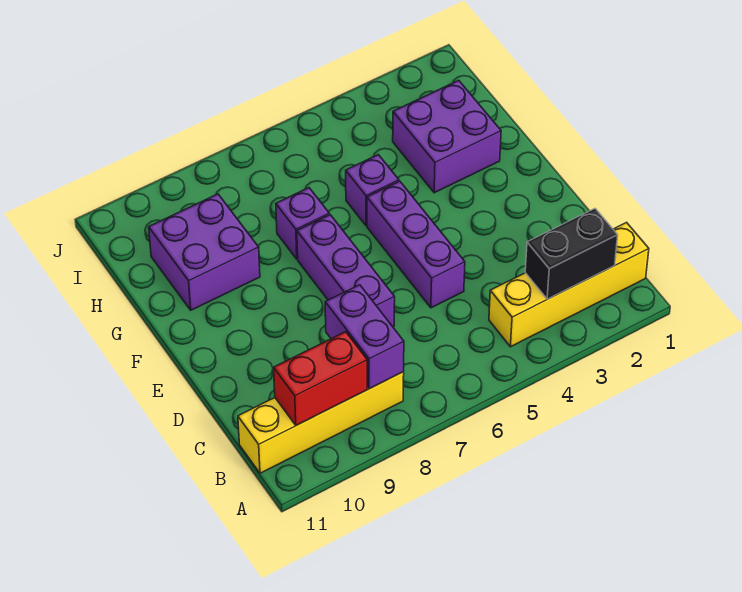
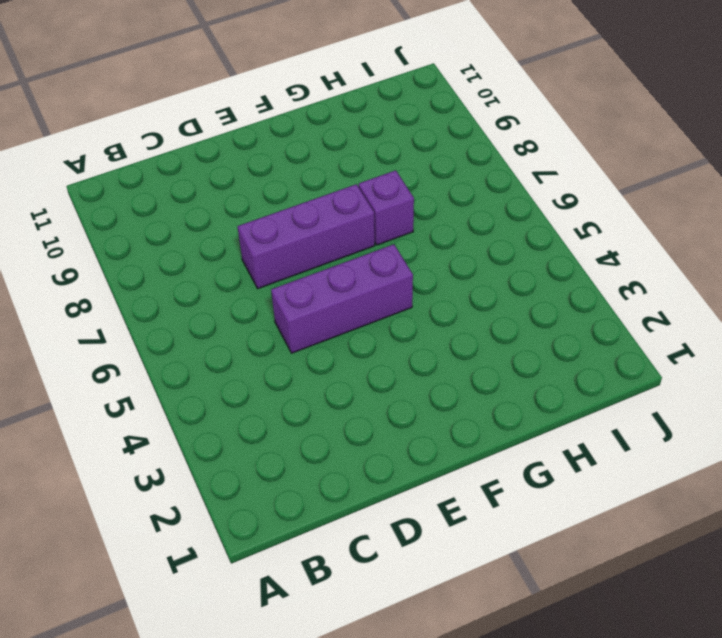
none -> yellow brick B1:B4 level 1
none -> yellow brick B8:B11 level 1

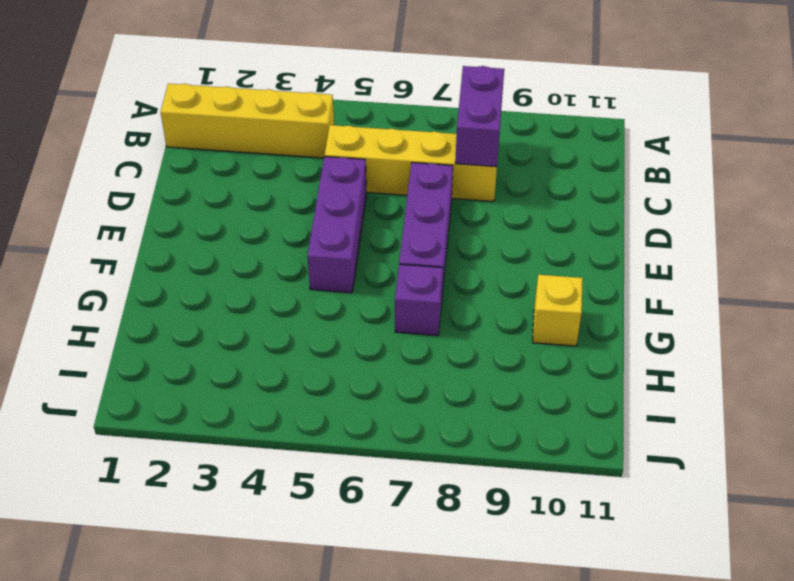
yellow brick C5:C8 level 1 -> yellow brick B8:B11 level 1
yellow brick G10 level 1 -> purple brick G9:H10 level 1
none -> purple brick G2:H3 level 1
none -> purple brick G5 level 1

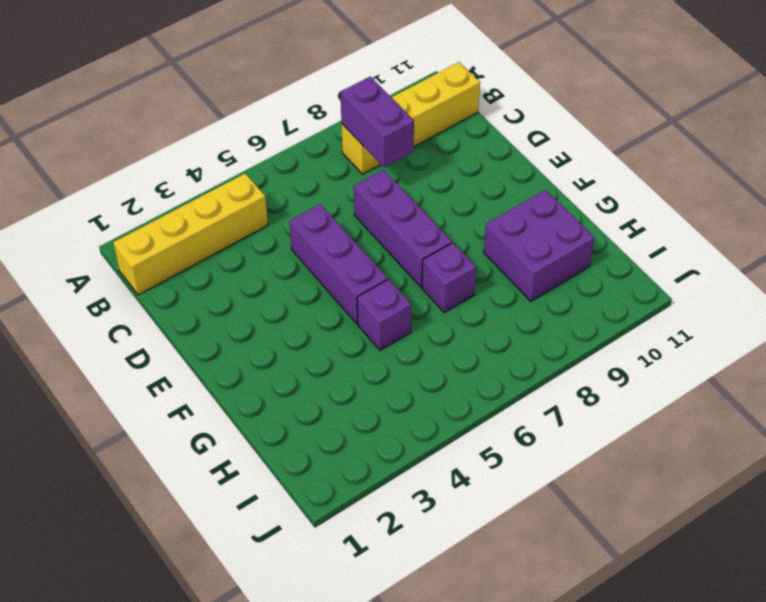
none -> purple brick G2:H3 level 1
none -> black brick B2:B3 level 2

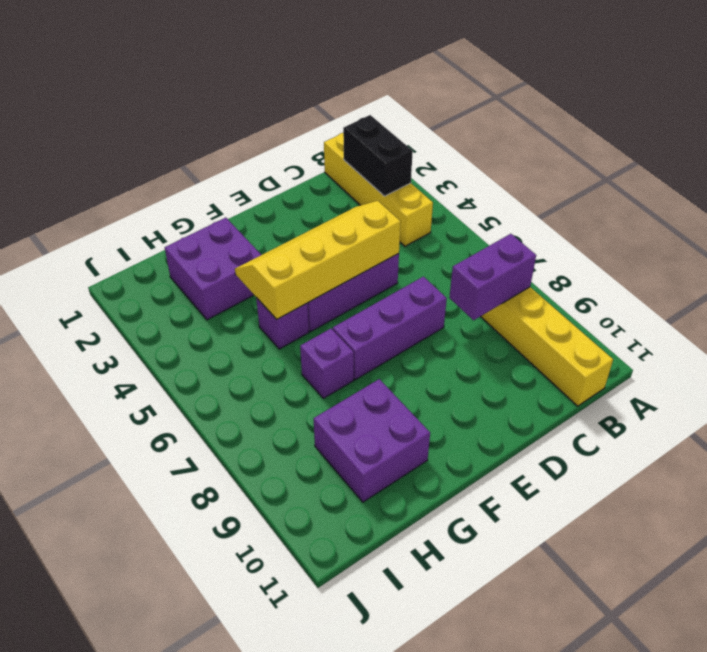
yellow slope D4:G5 level 2 top 5 -> none
none -> red brick B9:B10 level 2

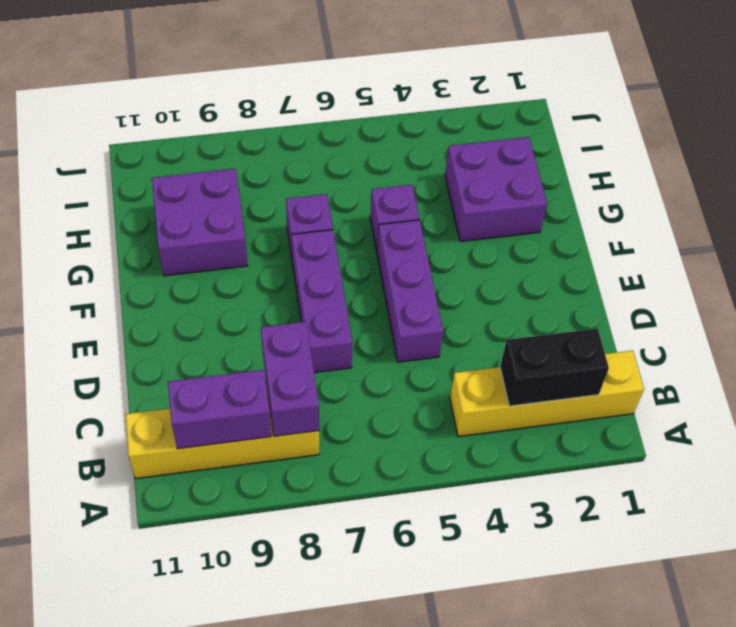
purple brick B9:B10 level 2 -> red brick B9:B10 level 2

